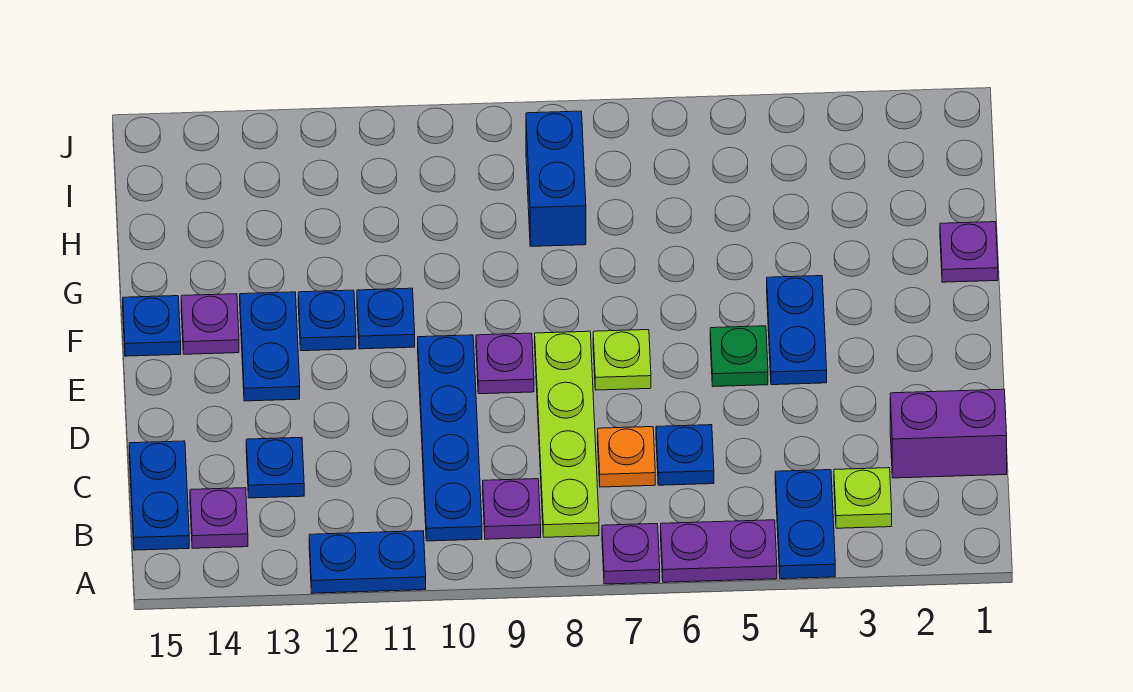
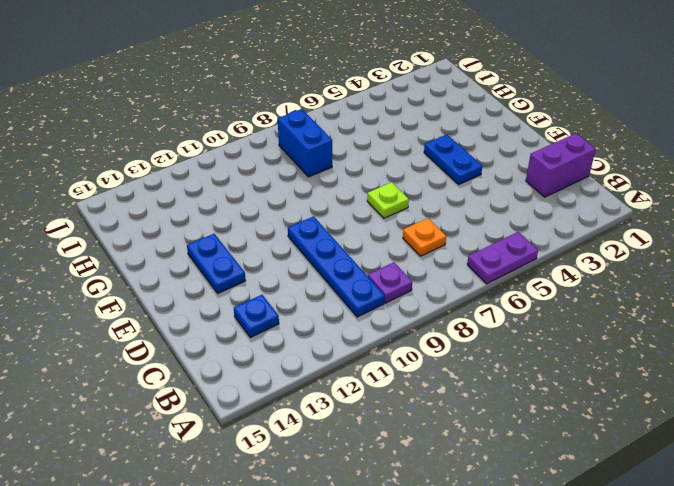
none -> blue plate A4:B4 level 1
none -> purple plate A7 level 1
none -> blue plate A11:A12 level 1

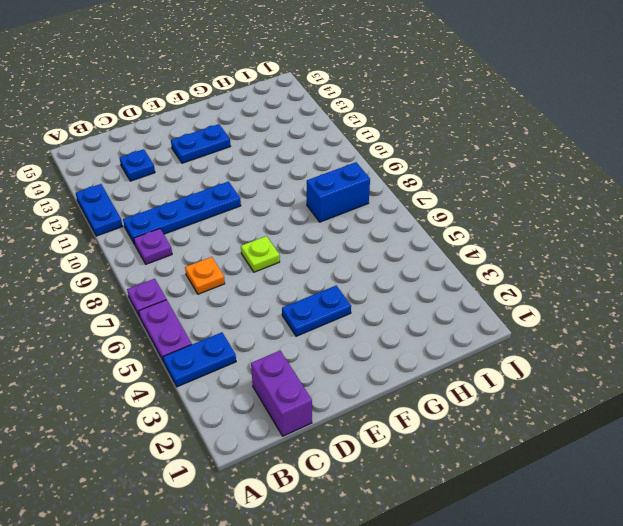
none -> lime plate B3 level 1
none -> lime plate B8:E8 level 1
none -> purple plate B14 level 1

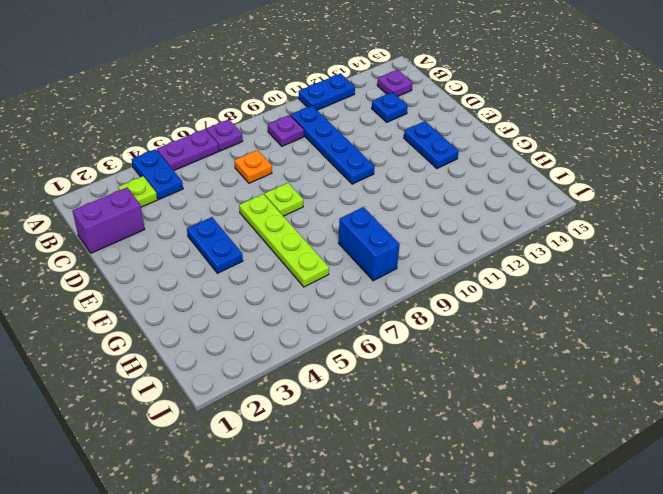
lime plate E6:H6 level 1 -> lime plate B8:E8 level 1
none -> blue plate B15:C15 level 1
none -> blue plate C6 level 1
none -> green plate E5 level 1

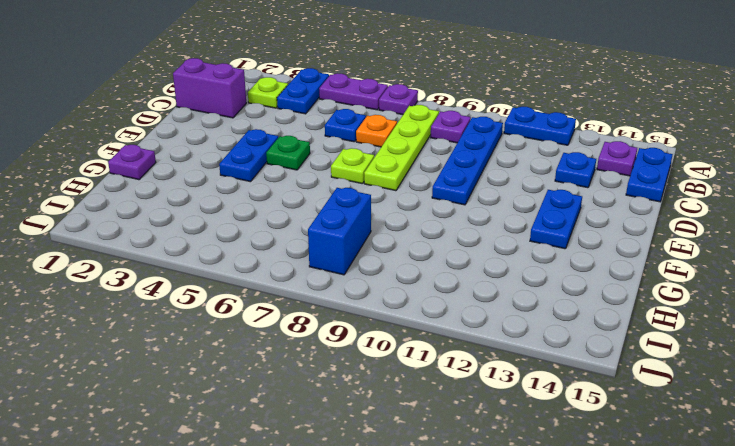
none -> purple plate E9 level 1
none -> blue plate F11 level 1
none -> blue plate F12 level 1

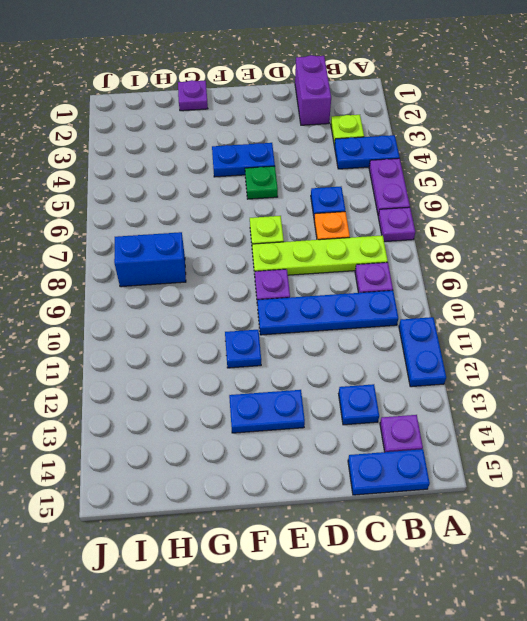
none -> blue plate F12 level 1
none -> purple plate F14 level 1
none -> blue plate F15 level 1

